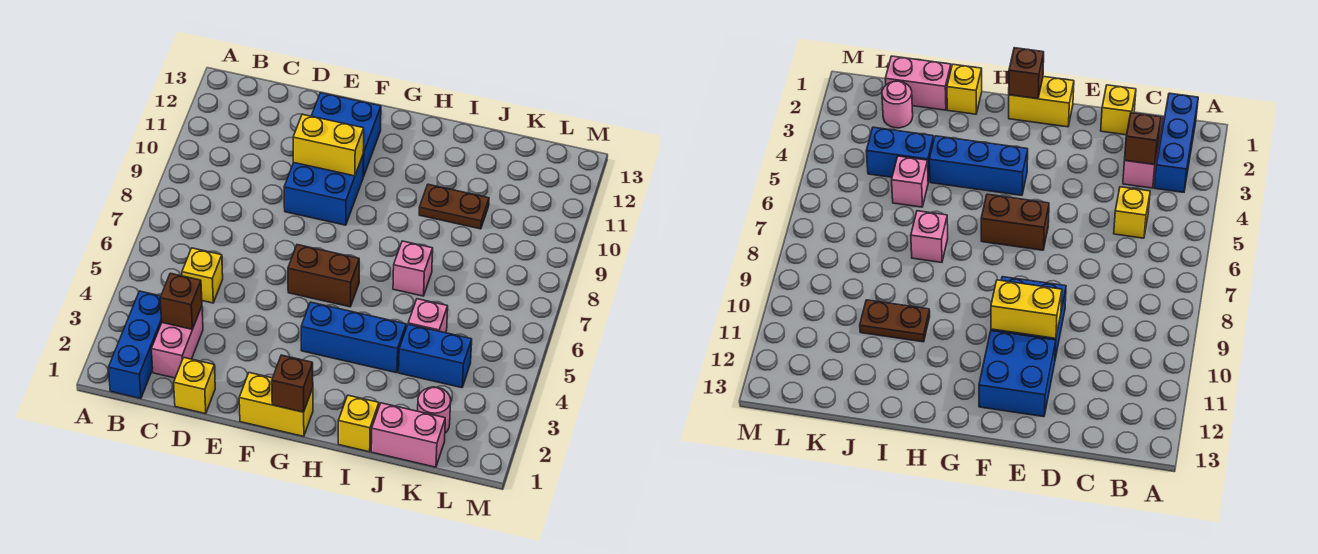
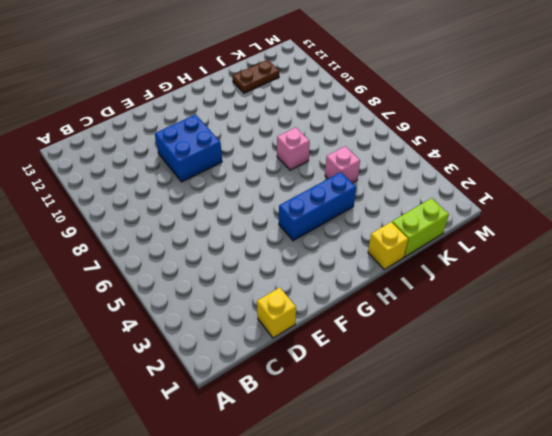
lime brick J1:K1 level 1 -> pink brick J1:K1 level 1
brown plate J12:K12 level 1 -> brown plate I10:J10 level 1
none -> blue brick B1:B3 level 1
none -> pink brick C2:C3 level 1
none -> yellow brick C5 level 1

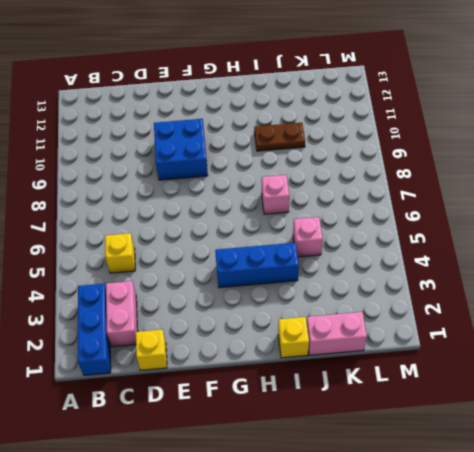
none -> blue brick E11:F12 level 1
none -> yellow brick F1:G1 level 1
none -> brown brick F6:G6 level 1

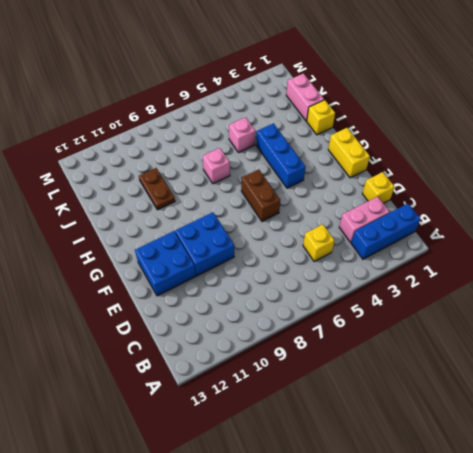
none -> blue brick J4:K4 level 1
none -> pink round brick K2 level 1
none -> brown brick C3 level 2

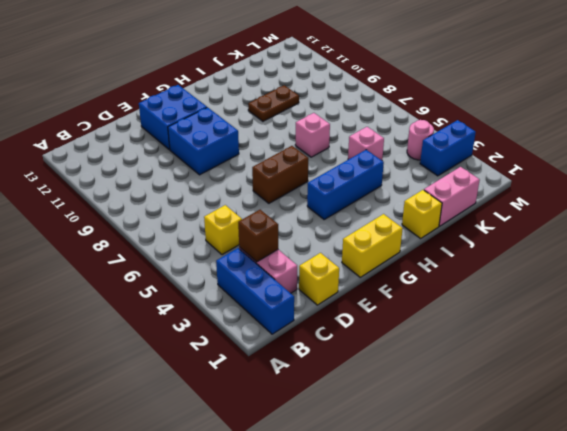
blue brick L3:M3 level 1 -> blue brick J4:K4 level 1
pink round brick L4 level 1 -> pink round brick K2 level 1
none -> yellow brick E10:F10 level 2
none -> brown brick G1 level 2

